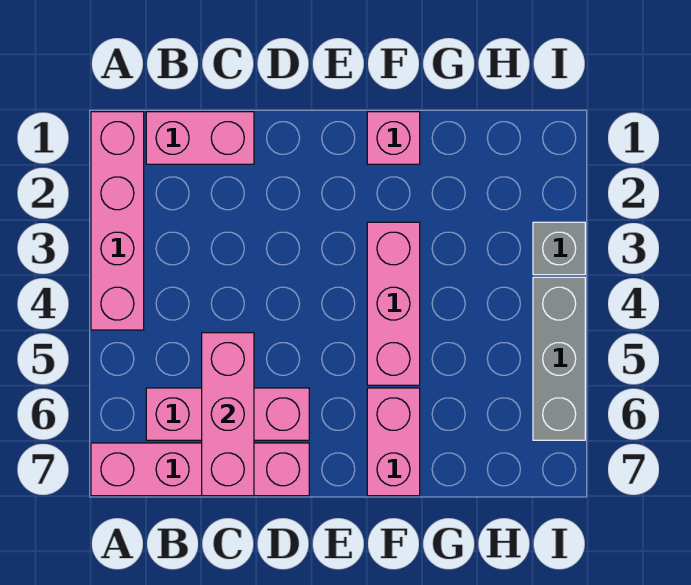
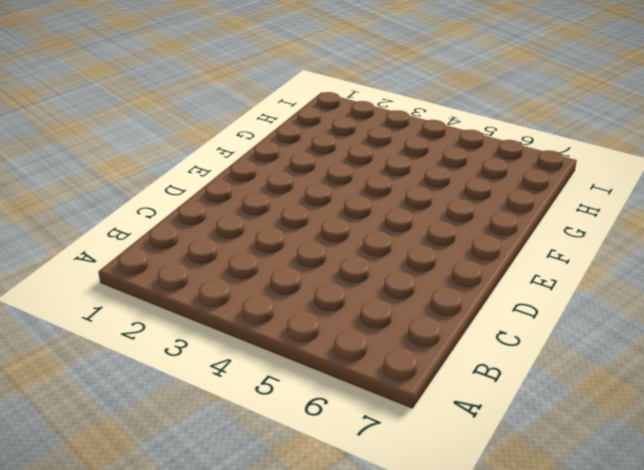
none -> pink brick A1:A4 level 1
none -> pink brick A7:D7 level 1

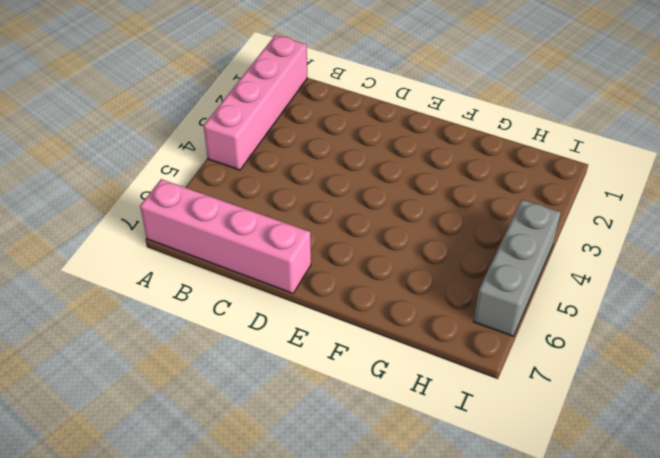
none -> pink brick B1:C1 level 1
none -> pink brick B6:D6 level 1

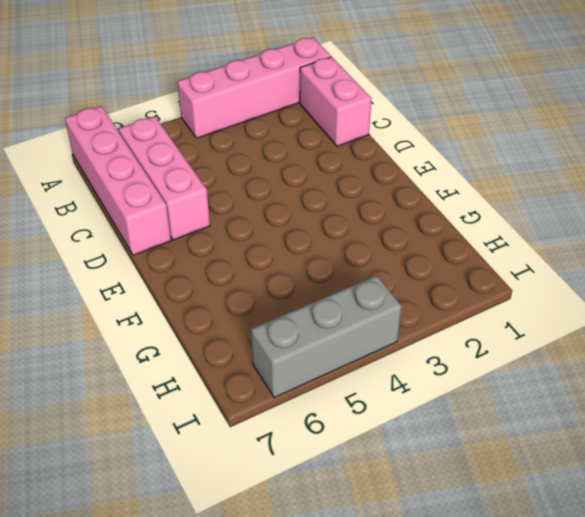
none -> pink brick F1 level 1
none -> pink brick F3:F5 level 1

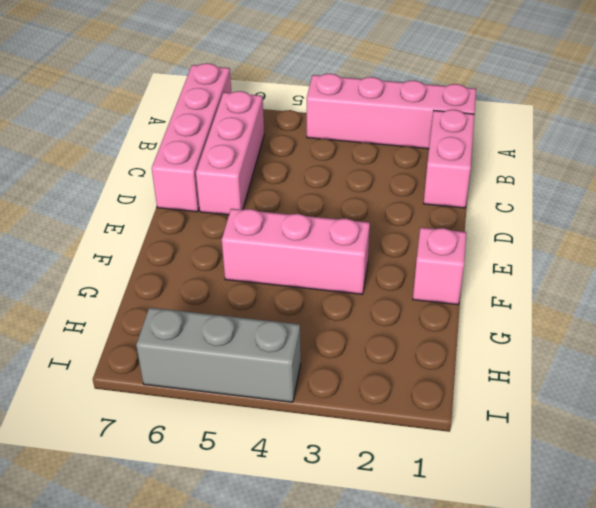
none -> pink brick F6:F7 level 1
none -> grey brick I3 level 1

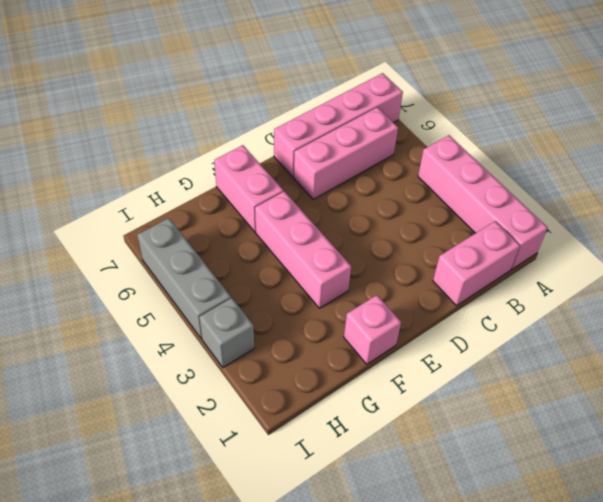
none -> pink brick C5:C7 level 2

